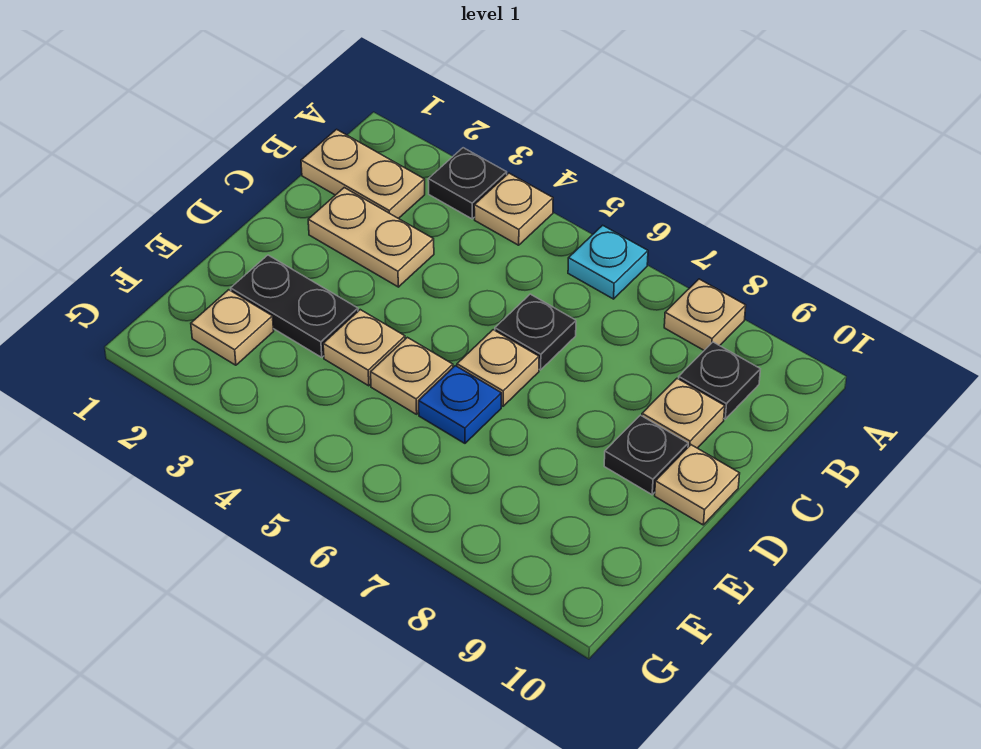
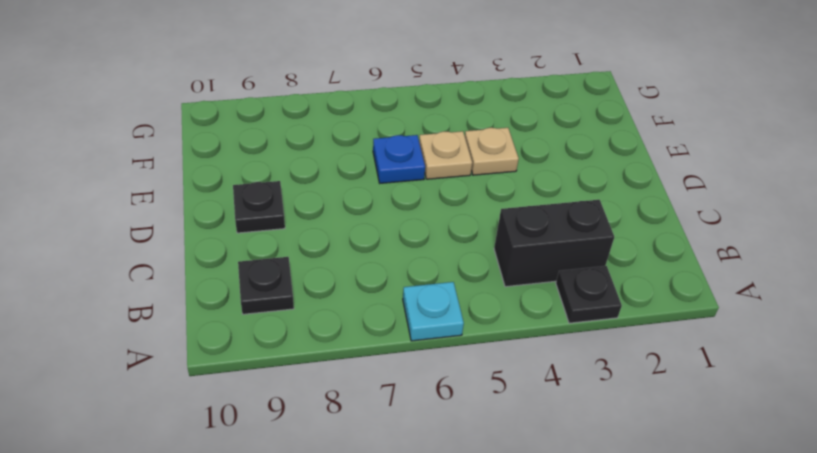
black brick B3:B4 level 1 -> none
none -> tan plate A4 level 1
none -> tan plate A8 level 1
none -> tan plate B1:B2 level 1

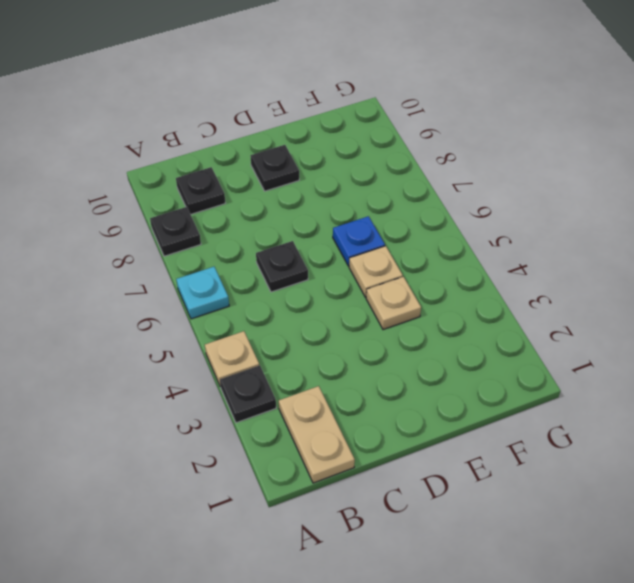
black plate A8 level 1 -> tan plate A8 level 1
none -> tan plate C2:C3 level 1
none -> tan plate C9 level 1
none -> tan plate D6 level 1

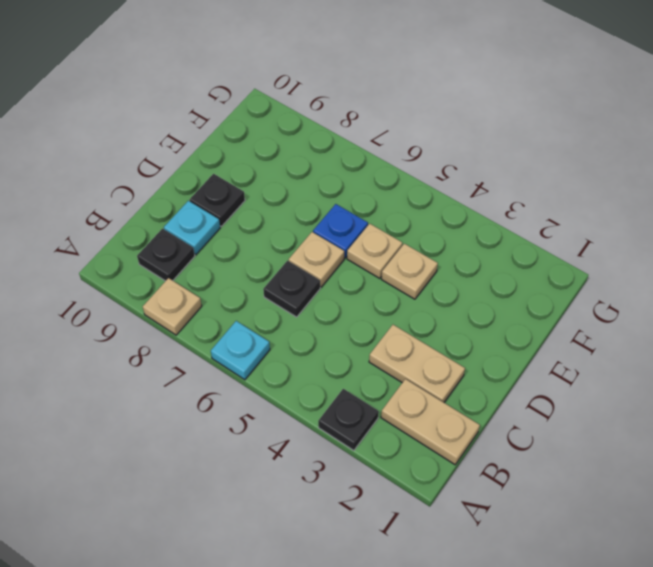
cyan plate C9 level 1 -> tan plate C9 level 1
none -> tan plate A4 level 1
none -> tan plate D10 level 1
none -> black plate E2:E3 level 1

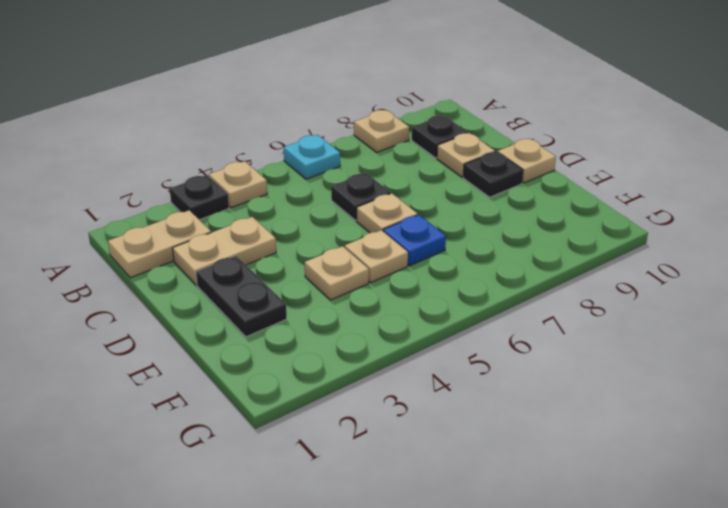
black plate D2:E2 level 1 -> black plate E2:E3 level 1
none -> tan plate F2 level 1

